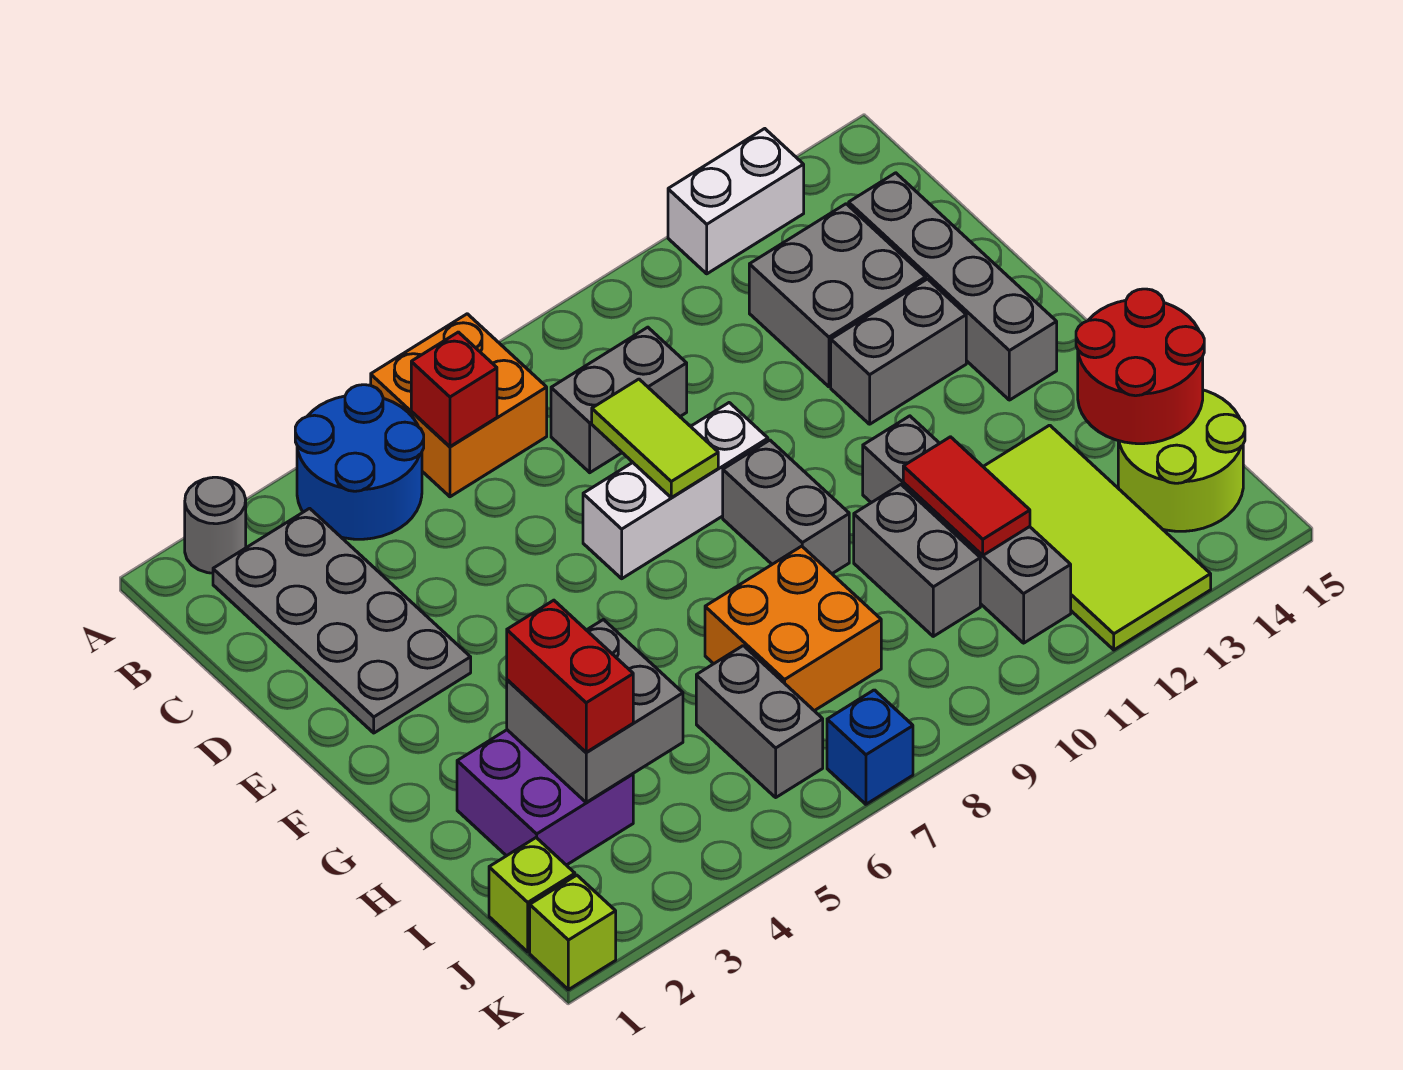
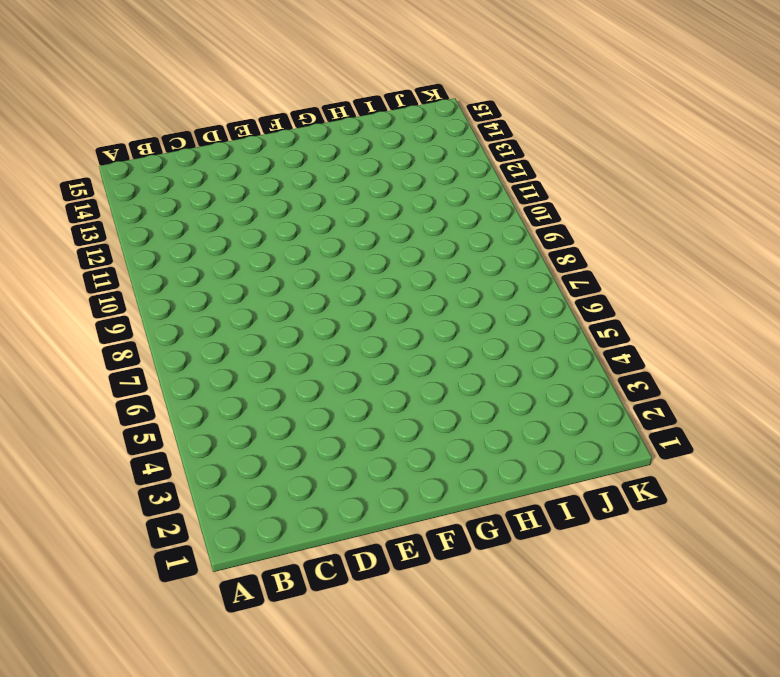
none -> grey round brick A2 level 1
none -> blue round brick A4:B5 level 1
none -> orange brick A6:B7 level 1

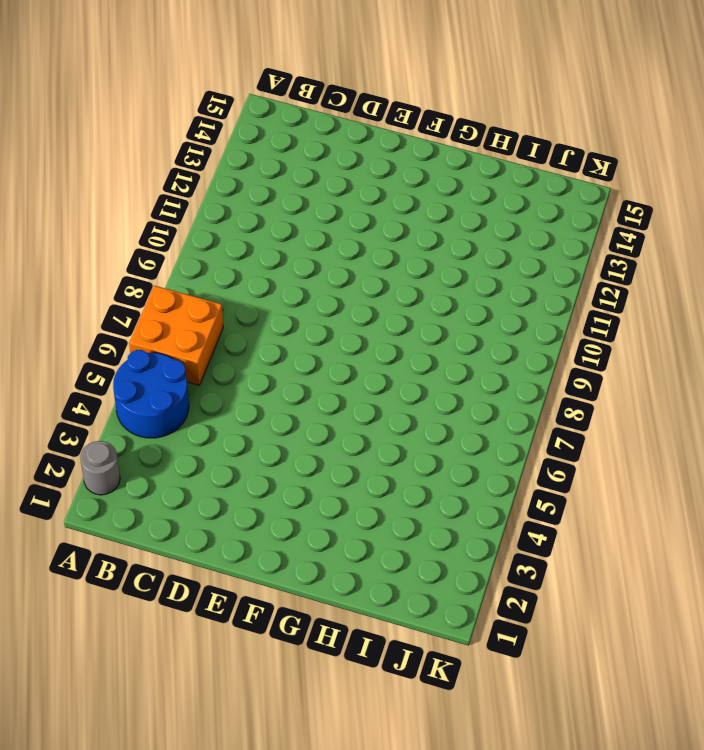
none -> white brick A12:A13 level 1
none -> grey plate B2:E3 level 1
none -> grey brick C8:C9 level 1

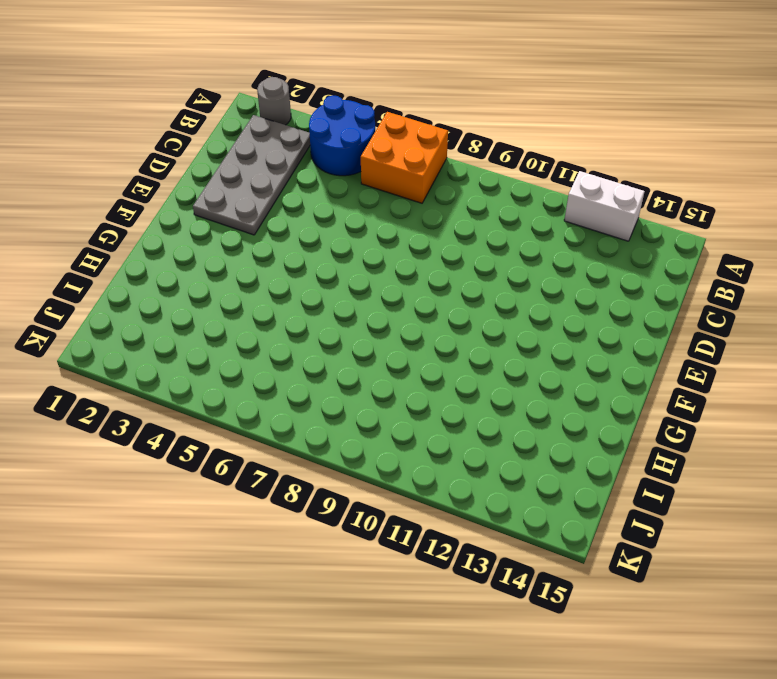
none -> grey brick C8:C9 level 1
none -> grey brick C12:D13 level 1
none -> grey brick C14:F14 level 1

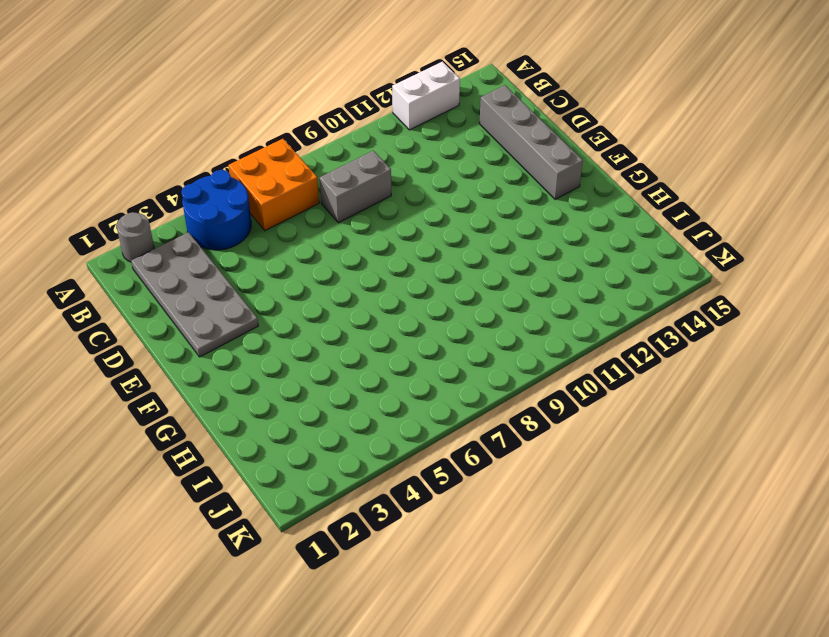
none -> grey brick C12:D13 level 1
none -> white brick E7:E9 level 1
none -> grey brick E12:E13 level 1

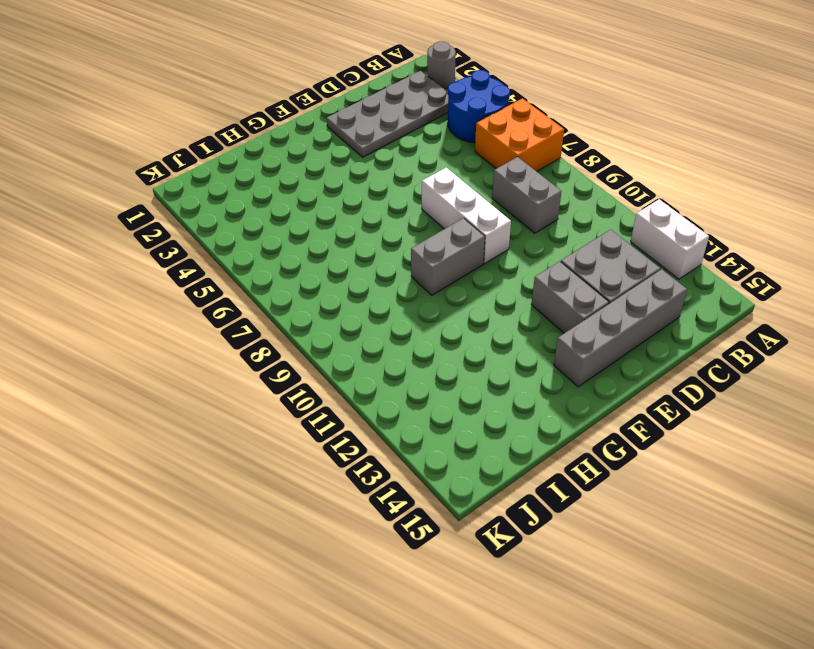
none -> grey brick G11:J11 level 1
none -> purple brick H2:I3 level 1
none -> orange brick H7:I8 level 1

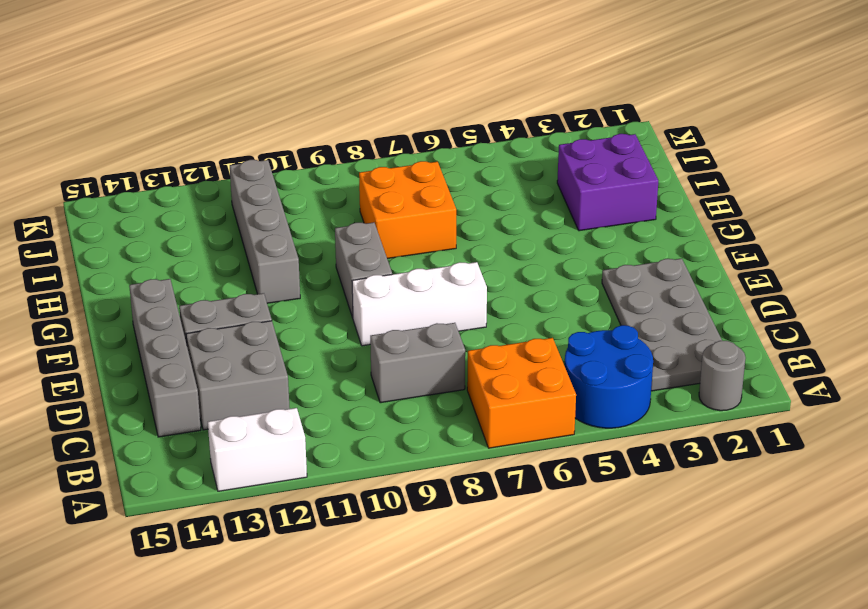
none -> grey brick H10:I10 level 1
none -> lime tile H12:K13 level 1
none -> grey brick I6:J6 level 1

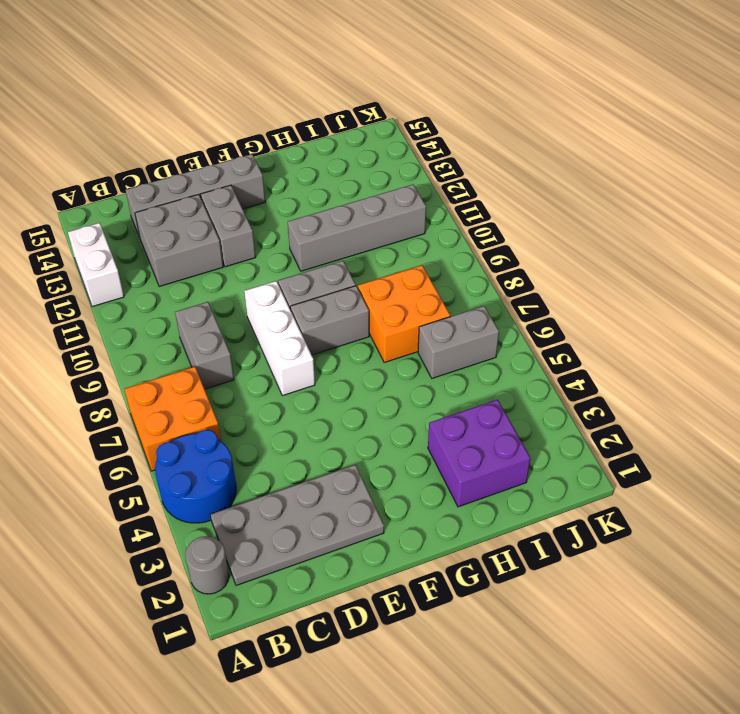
grey brick F8:G8 level 1 -> grey brick H10:I10 level 1
none -> lime tile H12:K13 level 1
none -> lime round brick I14:J15 level 1
none -> lime brick J1 level 1

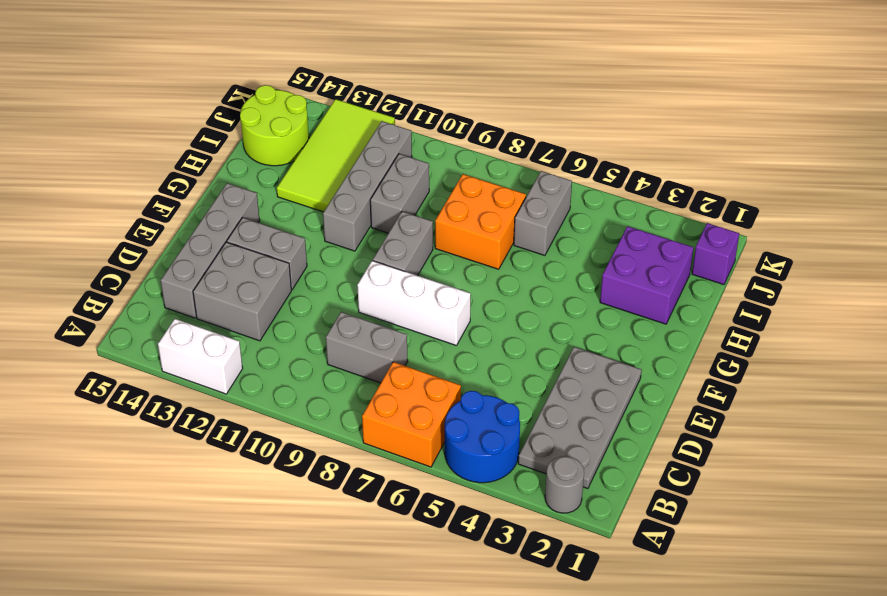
purple brick J1 level 1 -> lime brick J1 level 1
none -> lime brick K1 level 1
none -> blue brick K7 level 1
none -> red brick B6 level 2

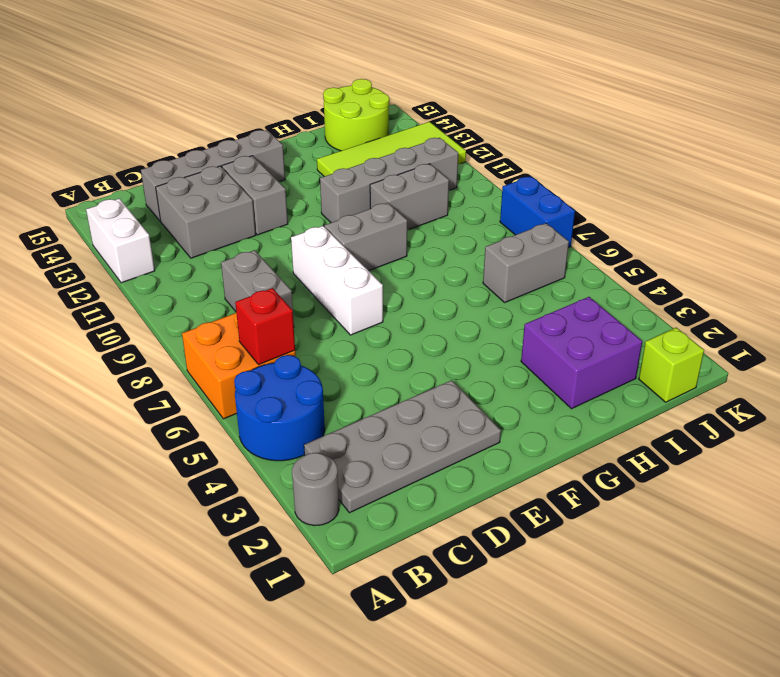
blue brick K7:K8 level 1 -> blue brick K7 level 1
none -> orange brick H7:I8 level 1
none -> lime brick K1 level 1
none -> lime tile D8:E8 level 2

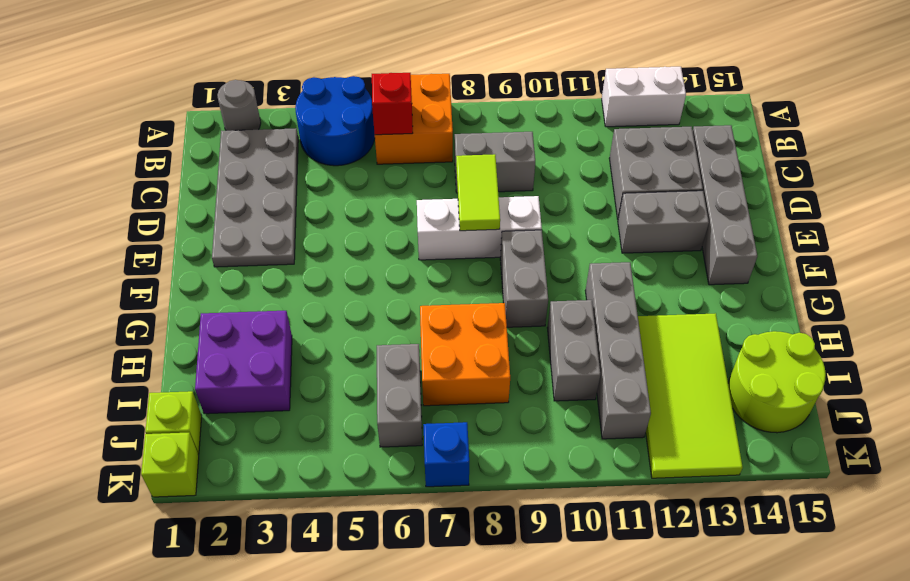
none -> grey brick H3:I4 level 2
none -> red tile H11:I11 level 2
none -> red round brick H14:I15 level 2

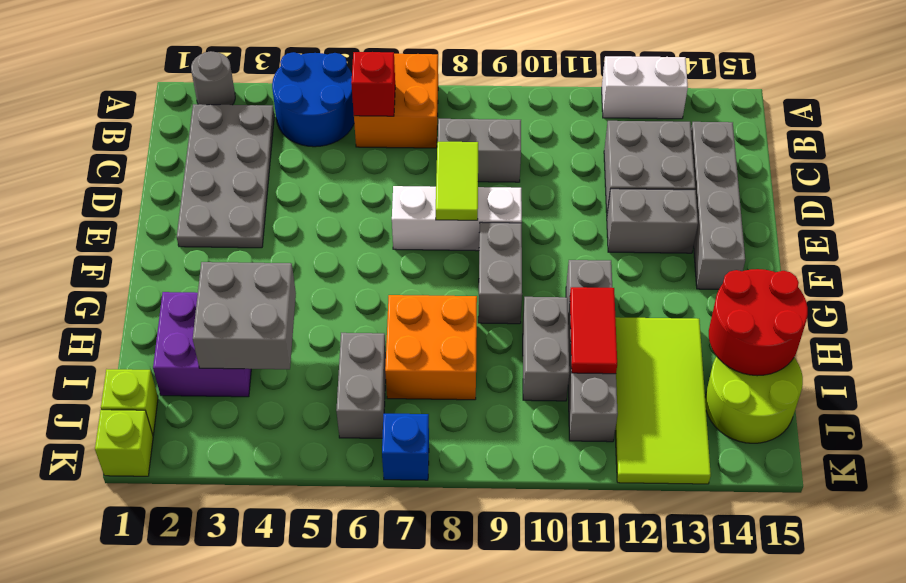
none -> red brick H3:I3 level 3

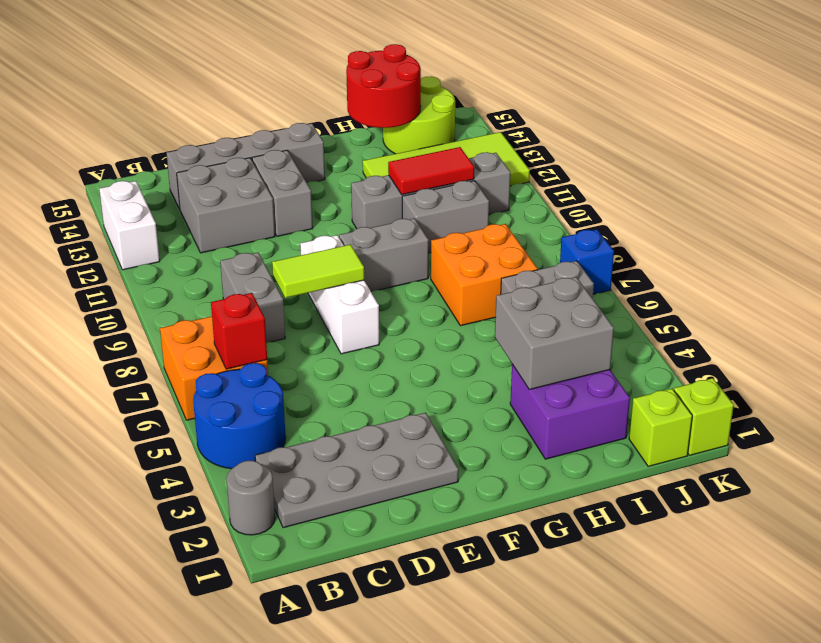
none -> red brick H3:I3 level 3

